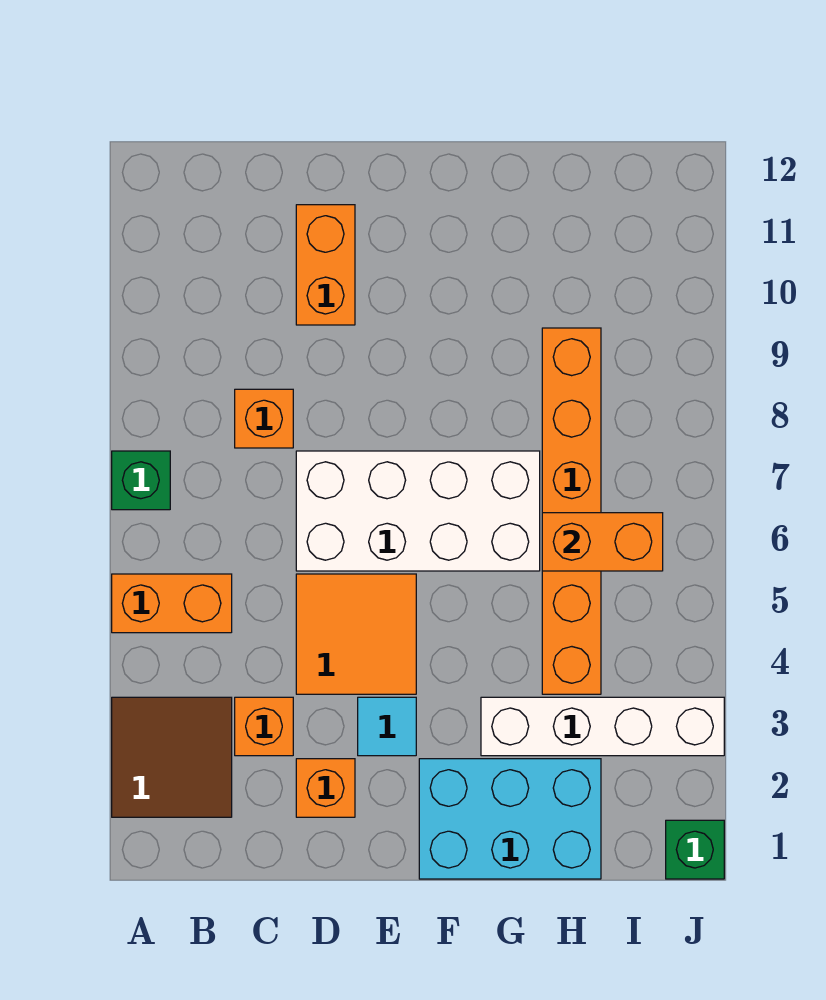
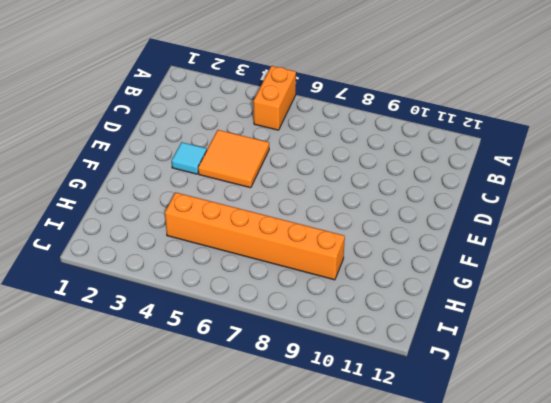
none -> brown tile A2:B3 level 1
none -> green brick A7 level 1
none -> orange brick C3 level 1

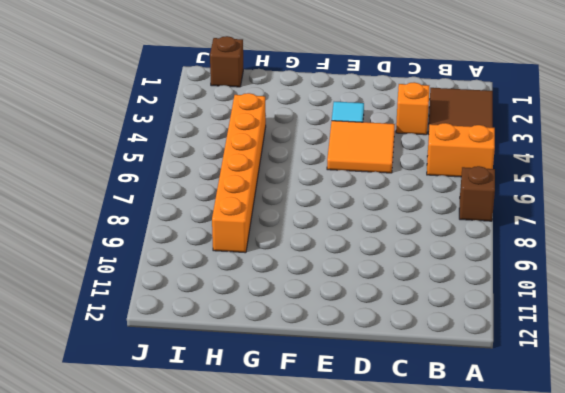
brown brick A7 level 1 -> green brick A7 level 1
brown brick I1 level 1 -> none
none -> orange brick C8 level 1
none -> orange brick D2 level 1
none -> white brick D6:G7 level 1

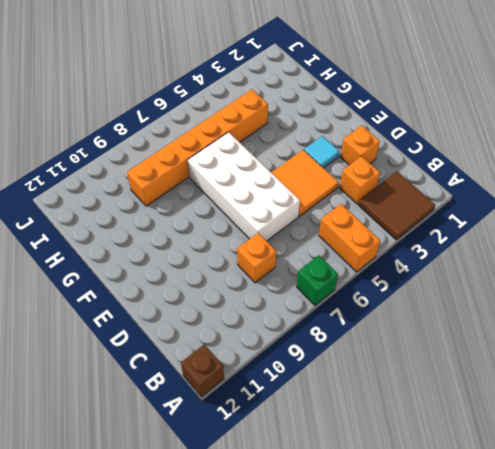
brown brick A12 level 1 -> none
none -> orange brick D10:D11 level 1
none -> cyan brick F1:H2 level 1
none -> white brick G3:J3 level 1

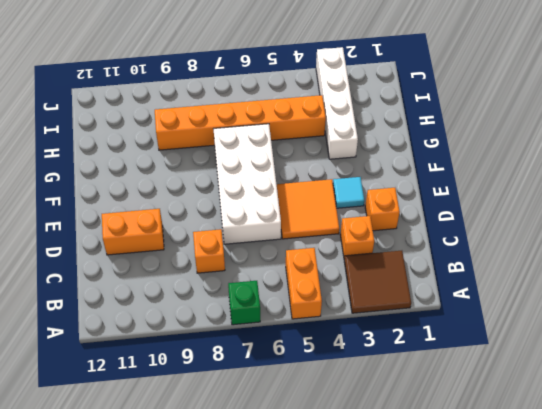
none -> cyan brick F1:H2 level 1
none -> green brick J1 level 1
none -> orange brick H6:I6 level 2

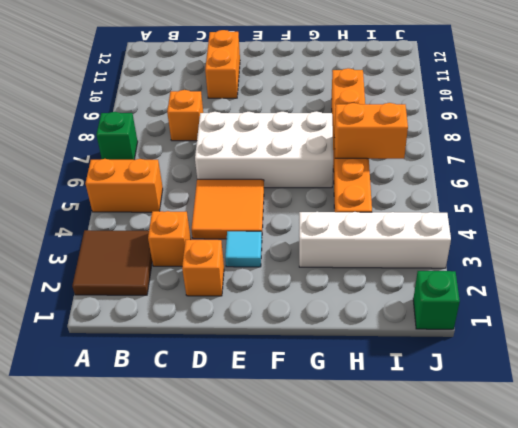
none -> cyan brick F1:H2 level 1

